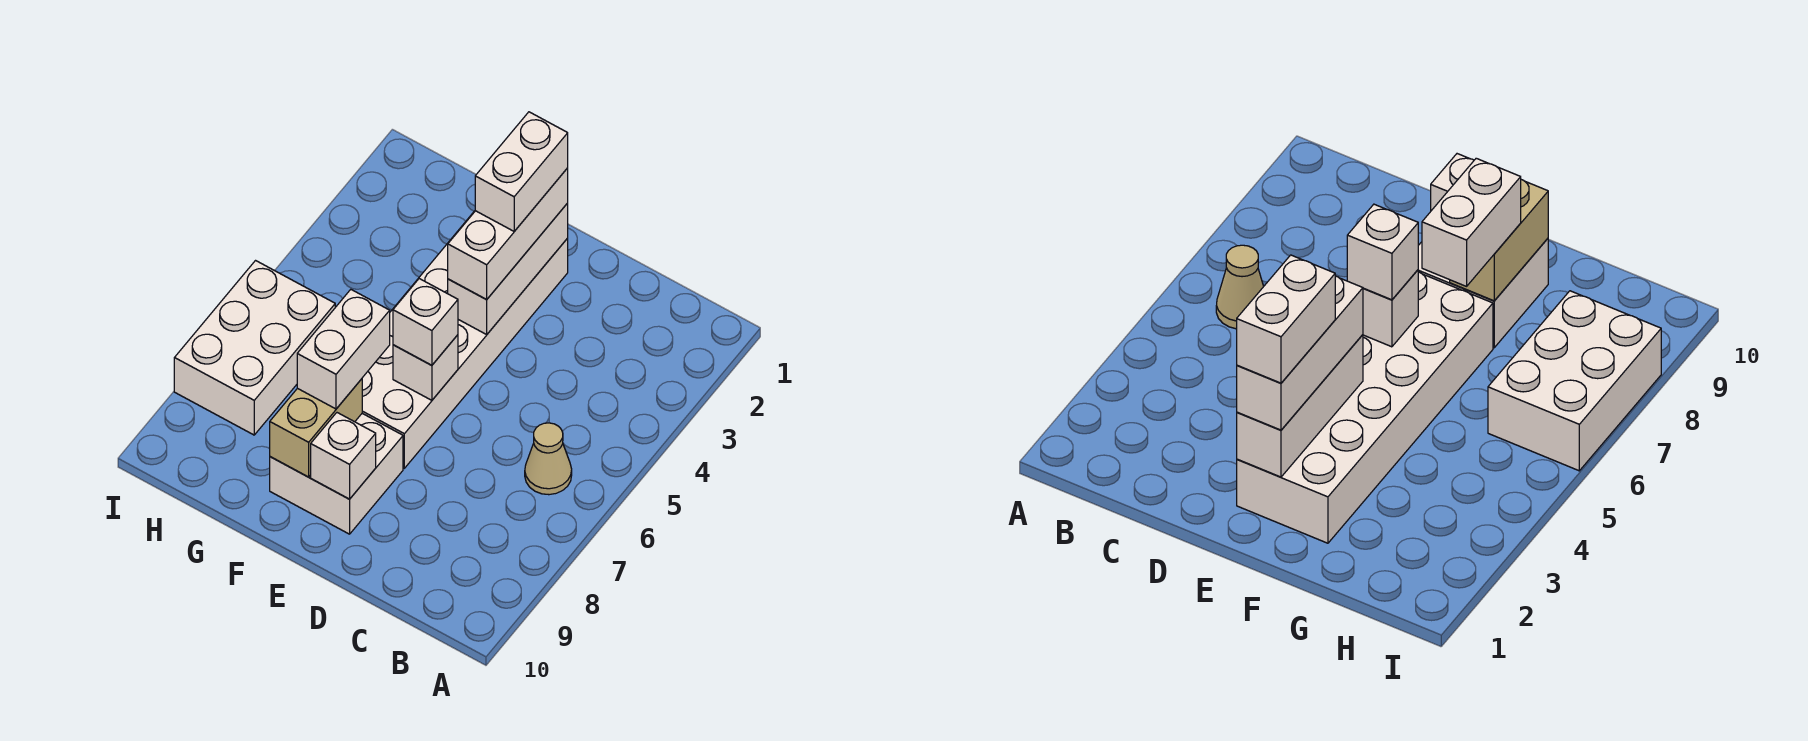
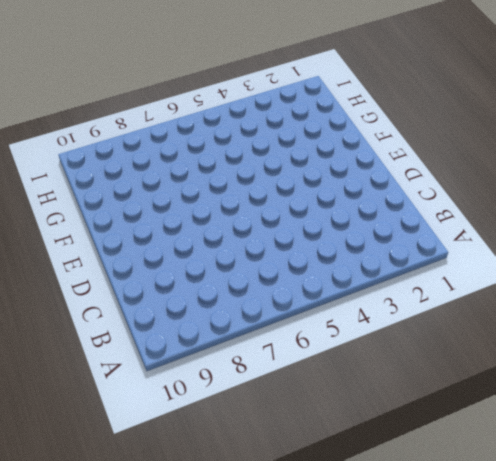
none -> tan cone B6 level 1
none -> white brick E2:F7 level 1
none -> white brick E8:F9 level 1

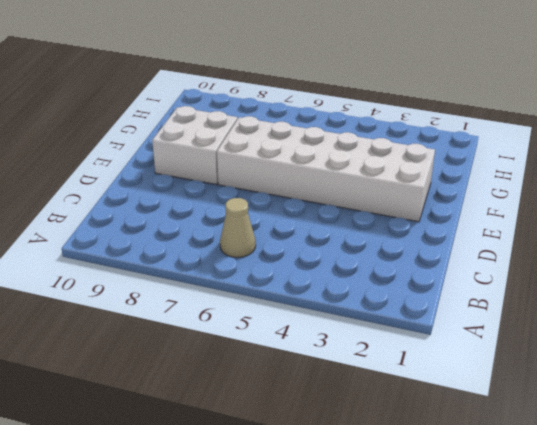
none -> white brick H6:I8 level 1
none -> white brick E2:E4 level 2
none -> white brick E6 level 2

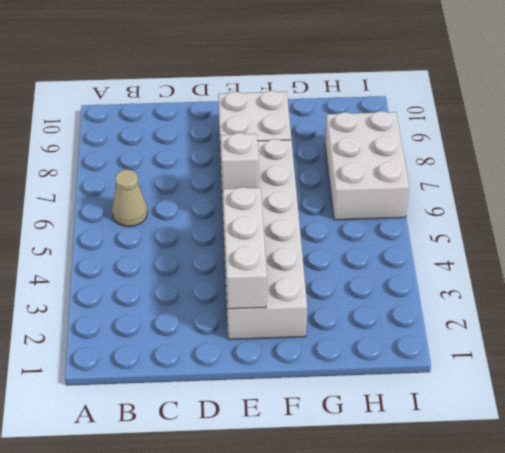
none -> white brick E9 level 2
none -> tan brick F8:F9 level 2
none -> white brick E2:E4 level 3

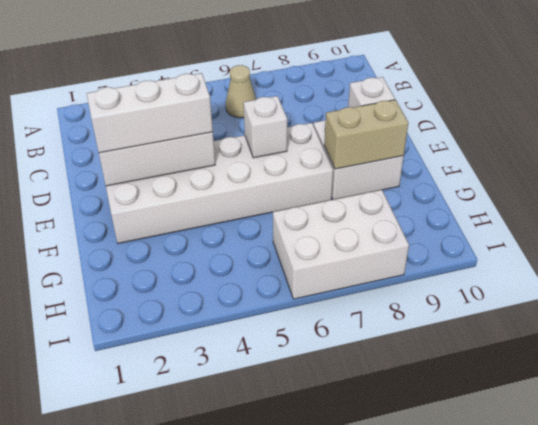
none -> white brick E6 level 3
none -> white brick F7:F8 level 3
none -> white brick E2:E3 level 4

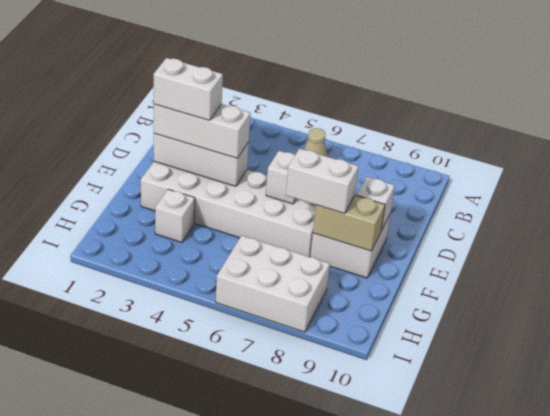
white brick G3 level 1 -> white brick E6 level 3

